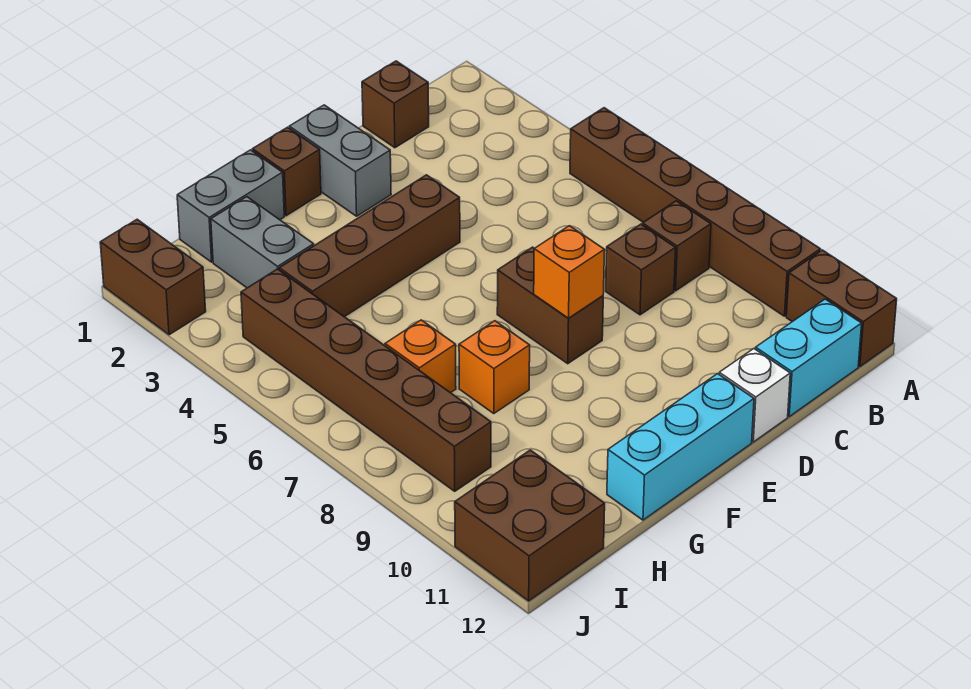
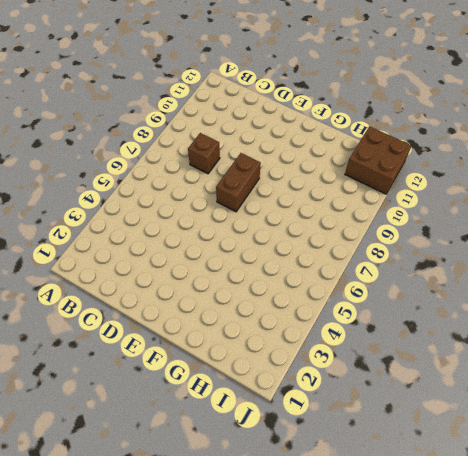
none -> brown brick A5:A10 level 1
none -> brown brick A11:A12 level 1
none -> brown brick B8 level 1

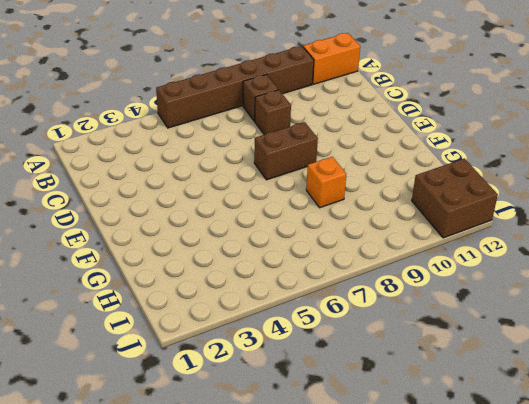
orange brick A11:A12 level 1 -> brown brick A11:A12 level 1
none -> cyan brick B12:C12 level 1
none -> brown brick C1 level 1
none -> white brick D12 level 1

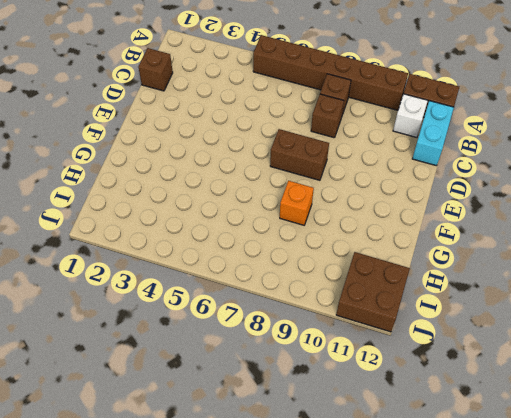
white brick B11 level 1 -> white brick D12 level 1
none -> grey brick E1:E2 level 1
none -> brown brick E4:H4 level 1
none -> cyan brick E12:G12 level 1

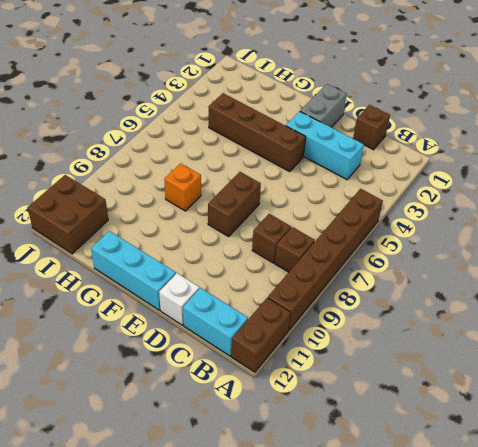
cyan brick C3:E3 level 1 -> none
none -> brown brick F1 level 1
none -> grey brick G1:H1 level 1
none -> grey brick H2:H3 level 1

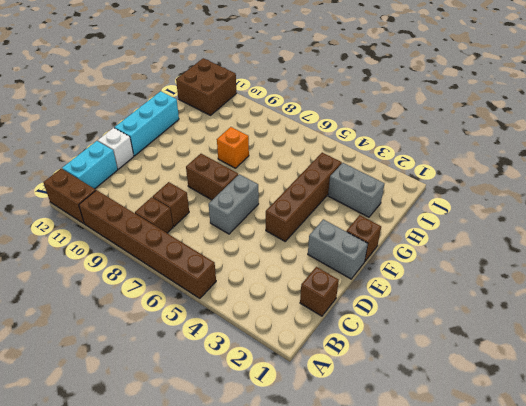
grey brick D6:E6 level 1 -> grey brick G1:H1 level 1
none -> orange brick H7 level 1
none -> brown brick I4:I9 level 1
none -> brown brick J1:J2 level 1

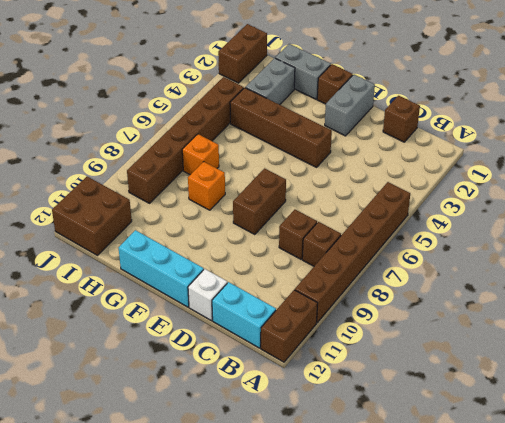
none -> orange brick E8 level 2

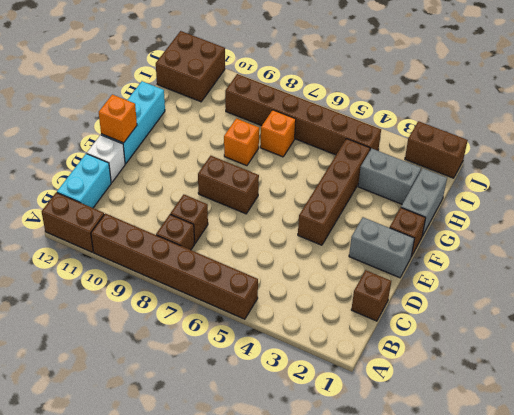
orange brick E12 level 2 -> orange brick E8 level 2

